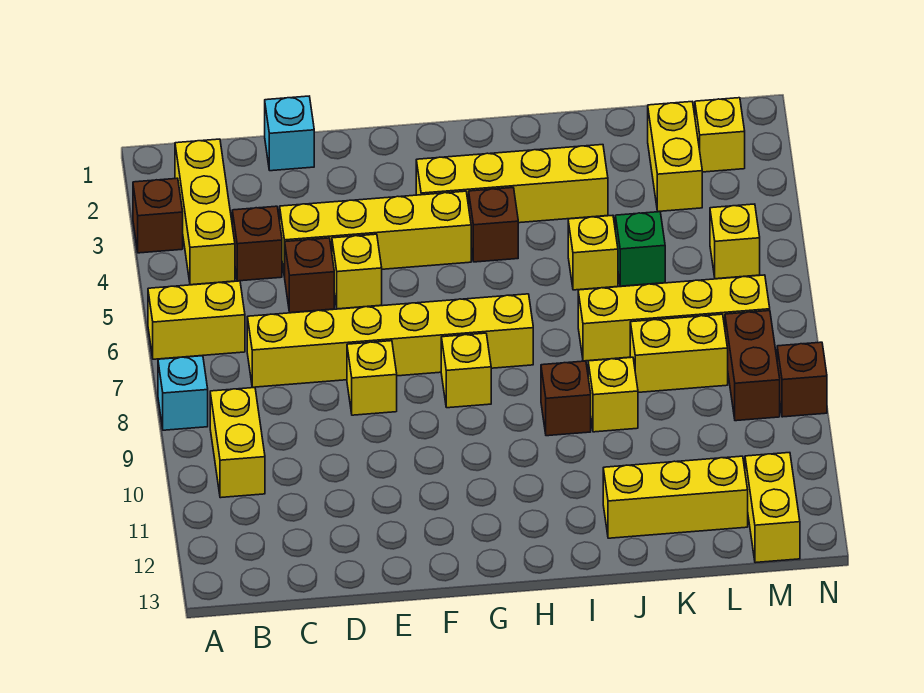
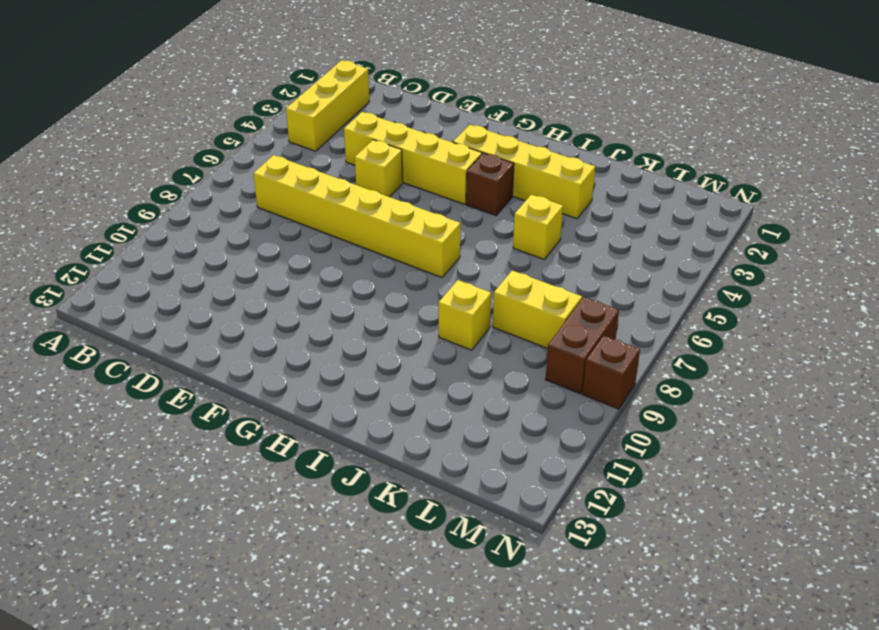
none -> brown brick A3 level 1
none -> yellow brick A6:B6 level 1
none -> cyan brick A8 level 1

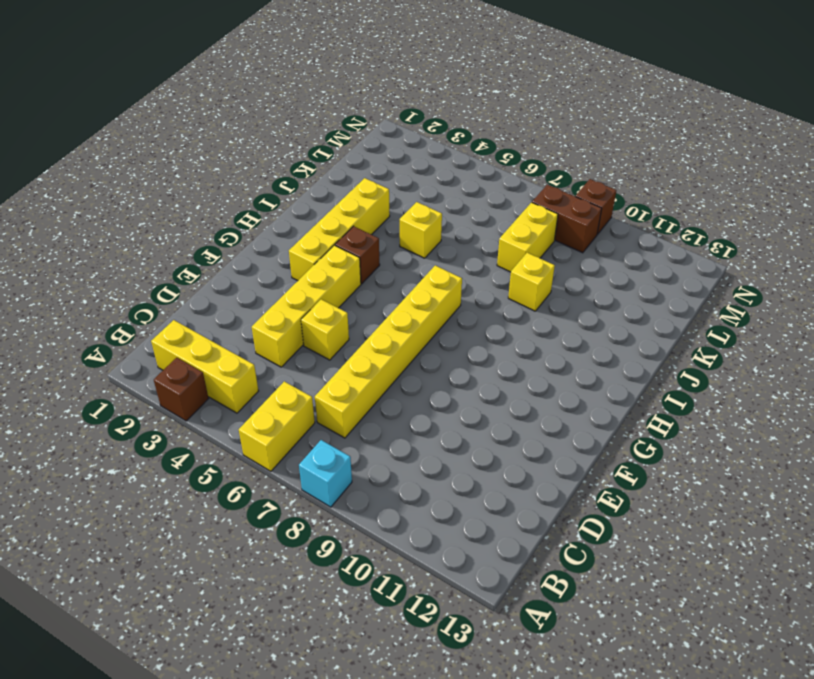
none -> yellow brick B9:B10 level 1
none -> brown brick C4 level 1
none -> cyan brick D1 level 1

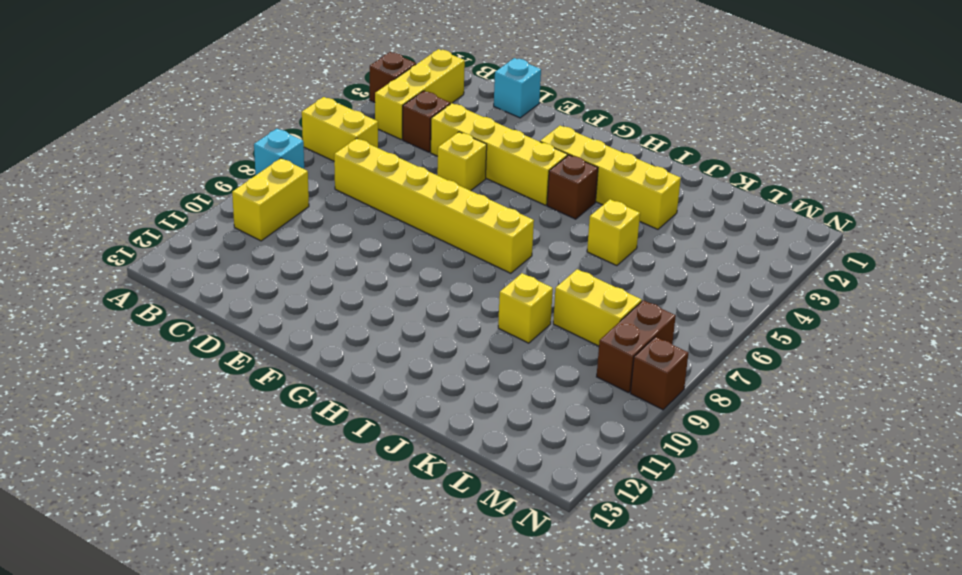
none -> brown brick D5 level 1
none -> yellow brick E8 level 1
none -> yellow brick G8 level 1

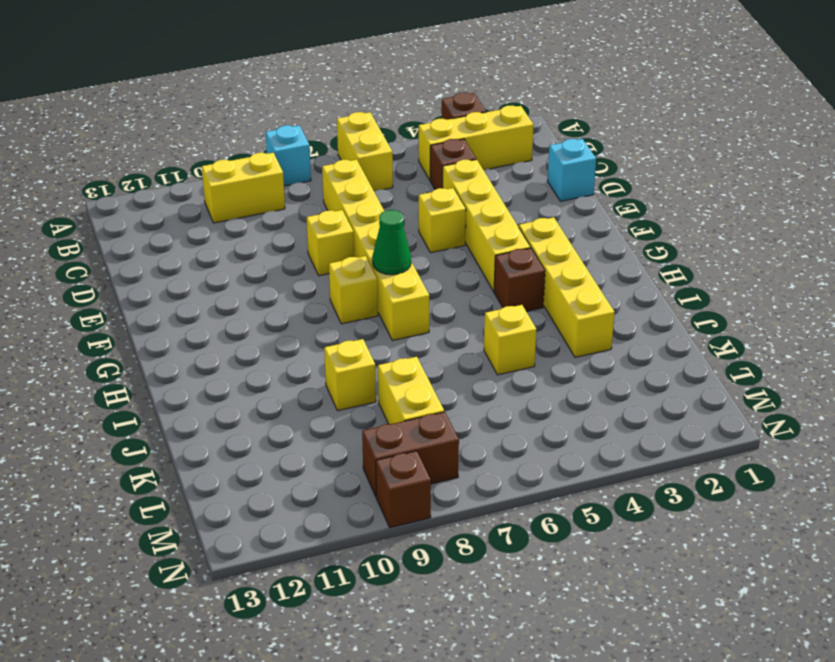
green cone G7 level 2 -> none
none -> brown brick D5 level 1
none -> brown brick I9 level 1
none -> yellow brick J7:M7 level 1

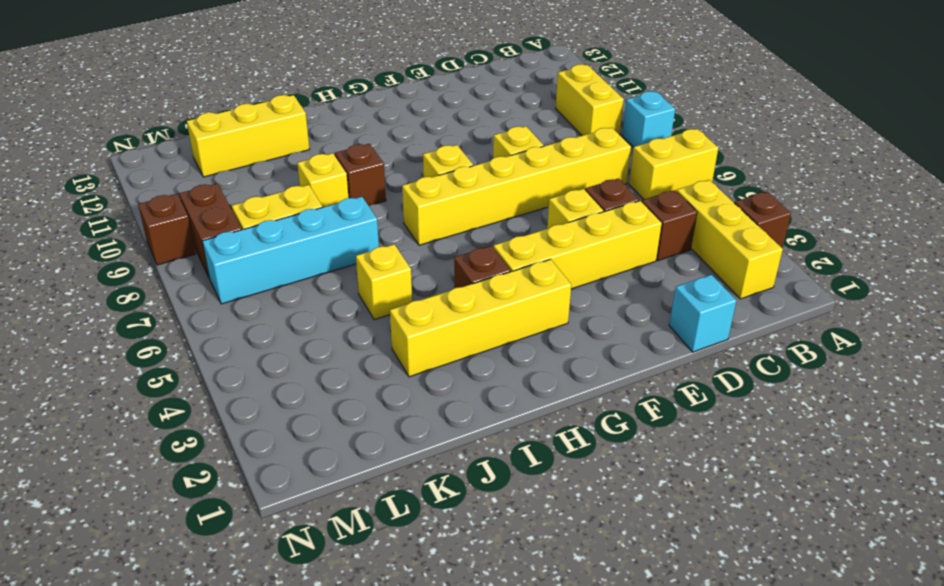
cyan brick J7:M7 level 1 -> yellow brick J7:M7 level 1
none -> green brick K5 level 1
none -> yellow brick L2:L3 level 1
none -> yellow brick M2 level 1

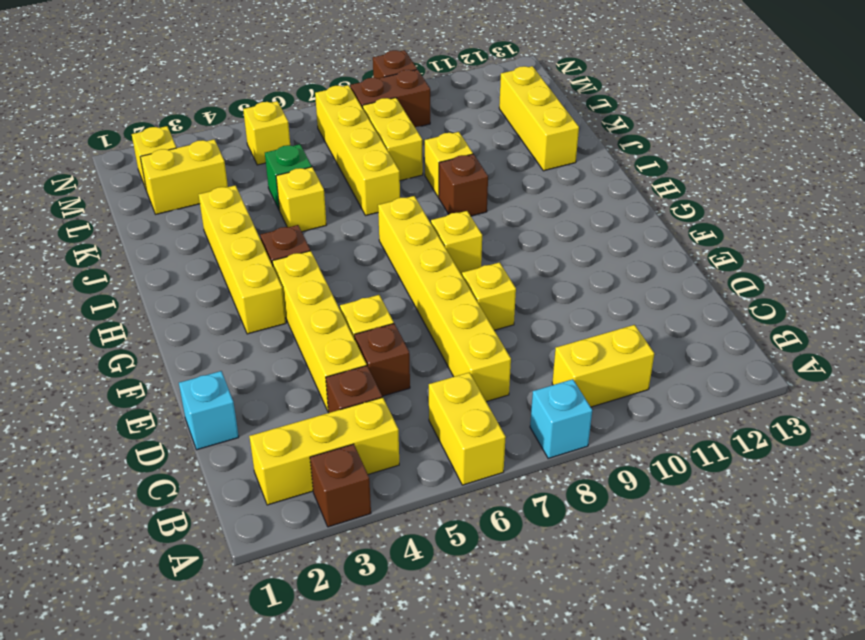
none -> yellow brick M12:M13 level 1

